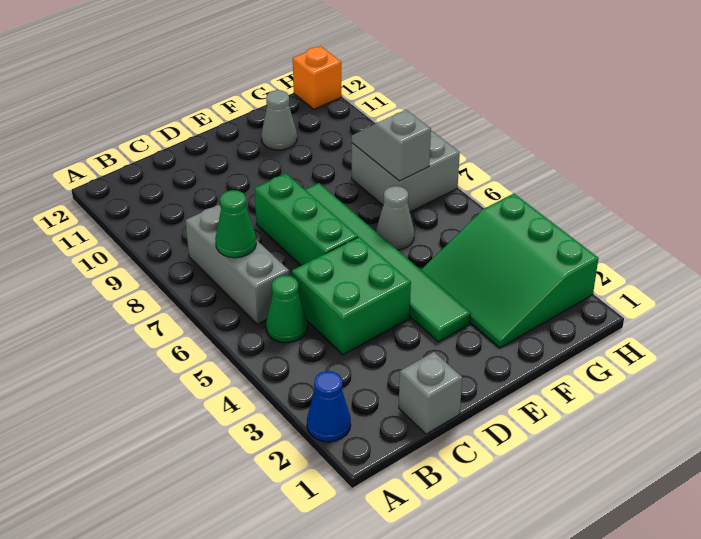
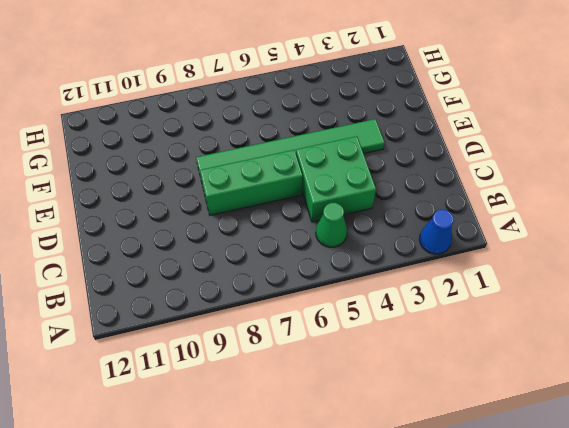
none -> grey brick B6:B8 level 1
none -> grey brick C1 level 1
none -> green slope F2:H4 level 1 top H

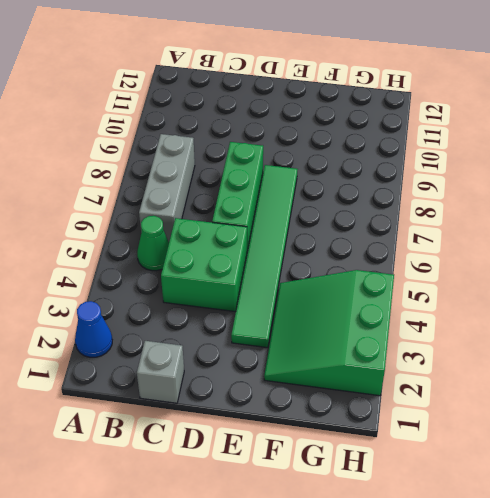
none -> grey cone F6 level 1
none -> grey cone F11 level 1
none -> grey brick G7:H8 level 1

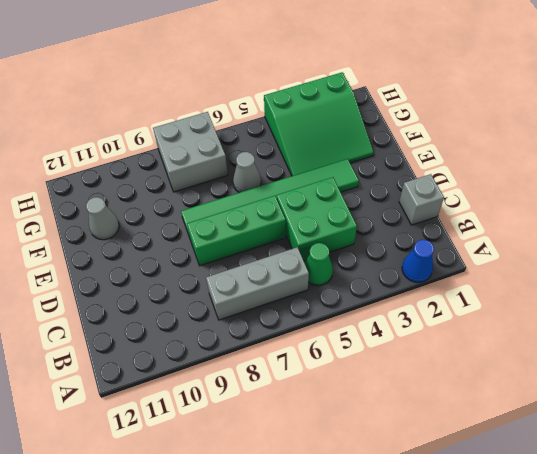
none -> orange brick H12 level 1
none -> green cone B7 level 2
none -> grey slope G7:G8 level 2 top 7

